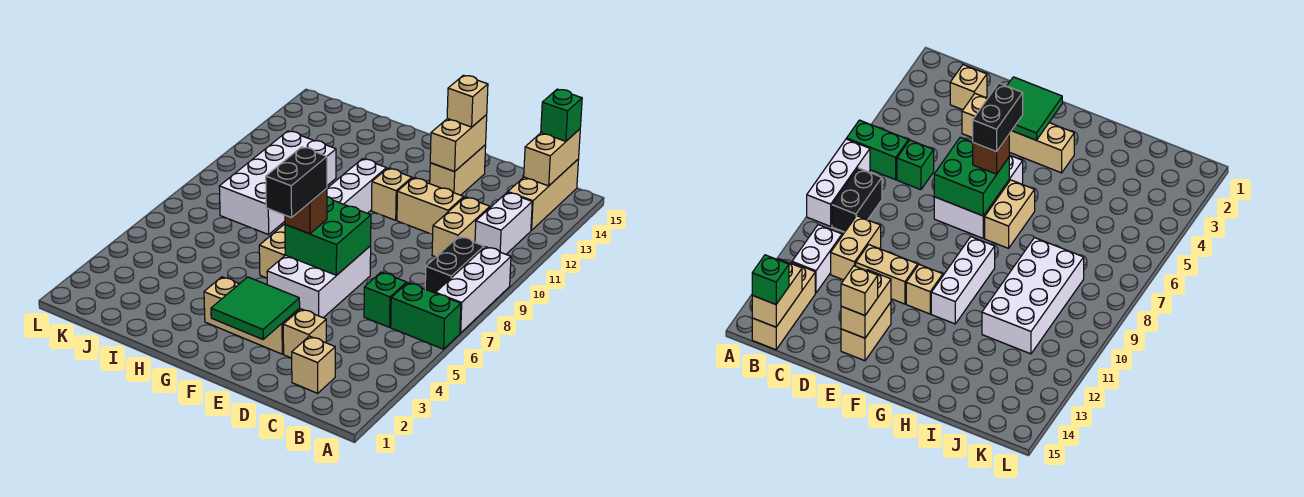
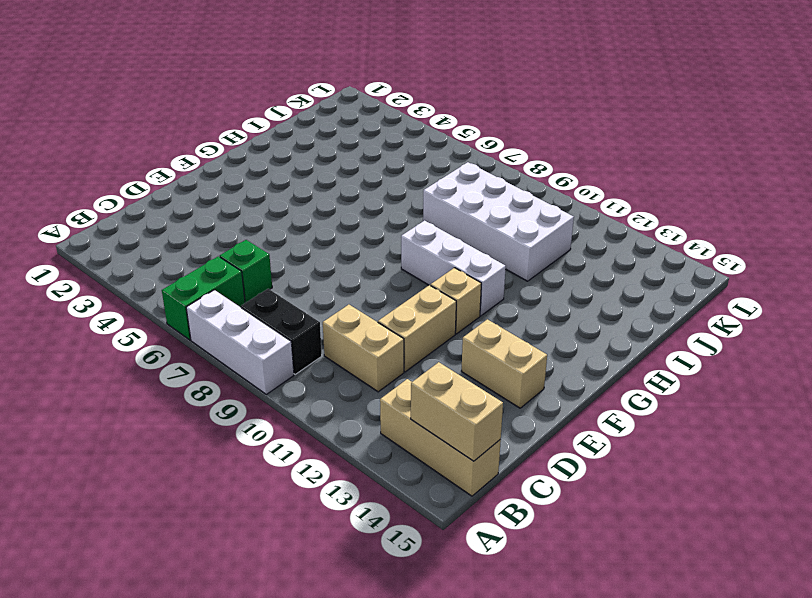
none -> white brick B11:B12 level 1
none -> tan brick C2 level 1
none -> tan brick D3 level 1

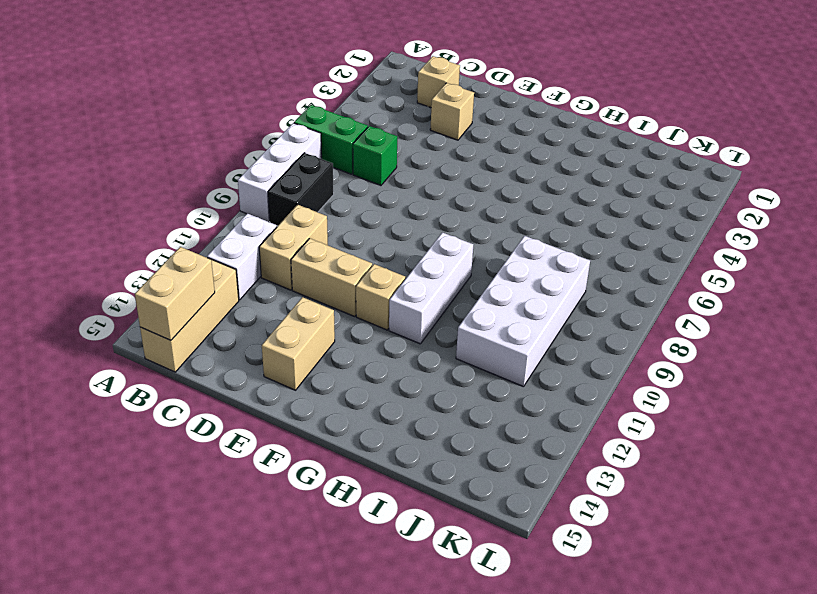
none -> tan brick E3:G3 level 1
none -> white brick E5:F7 level 1
none -> tan brick G6:G7 level 1

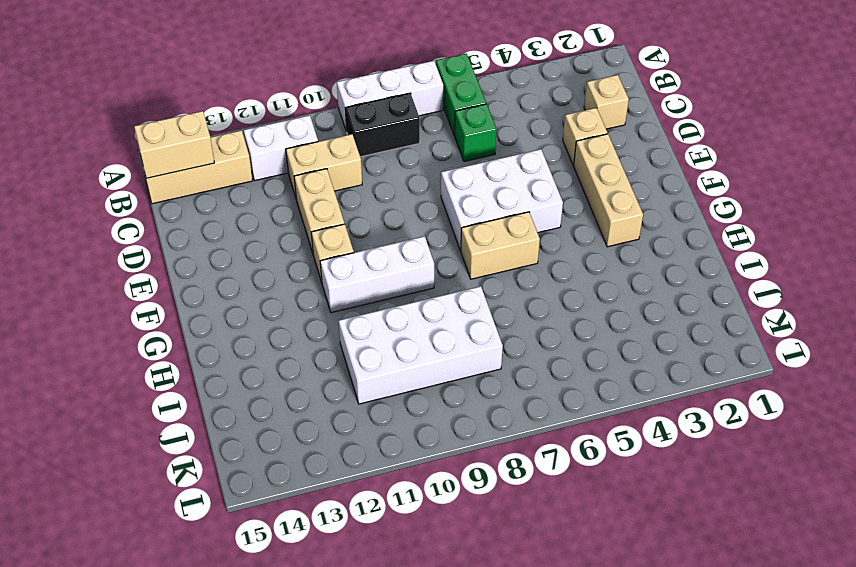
none -> tan brick E13:E14 level 1
none -> green tile E2:F3 level 2
none -> green brick E6:F7 level 2

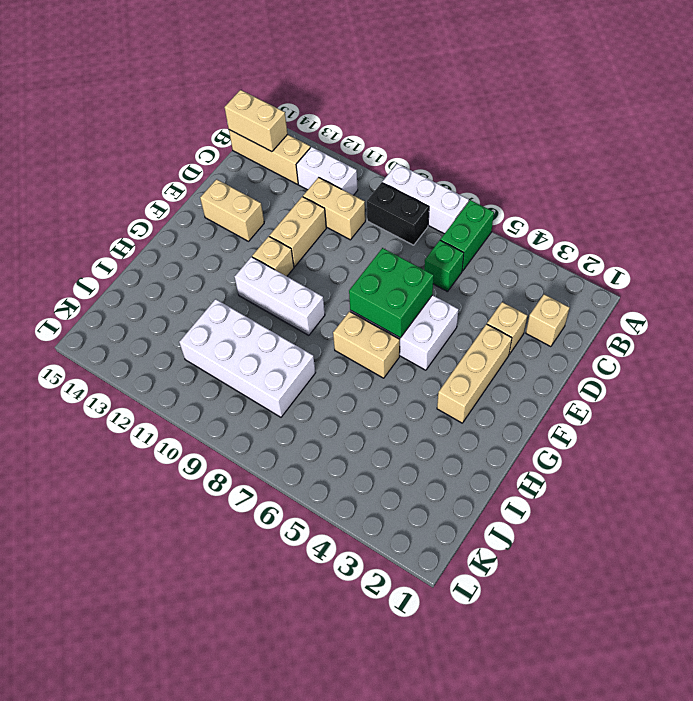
none -> green tile E2:F3 level 2
none -> tan brick E13:E14 level 2
none -> green brick B15 level 3

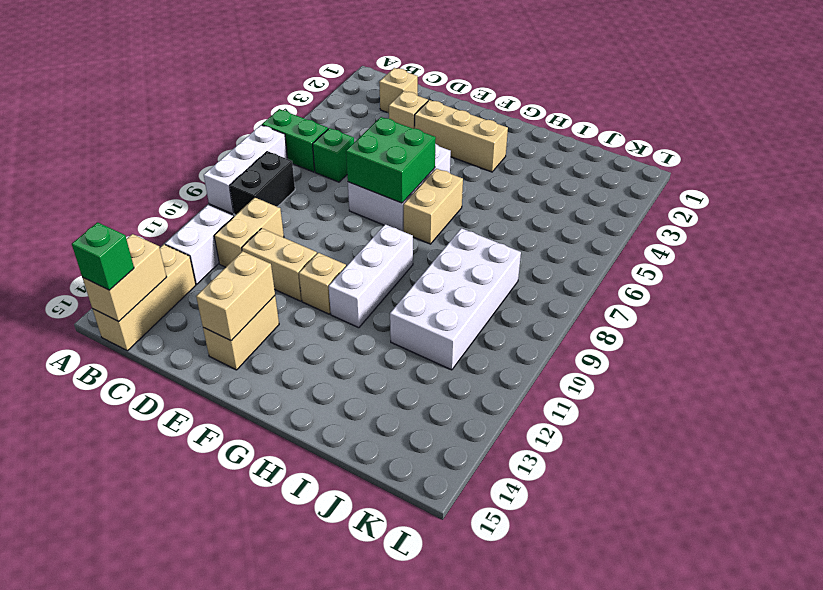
none -> green tile E2:F3 level 2
none -> tan brick E14 level 3
none -> brown brick F6 level 3

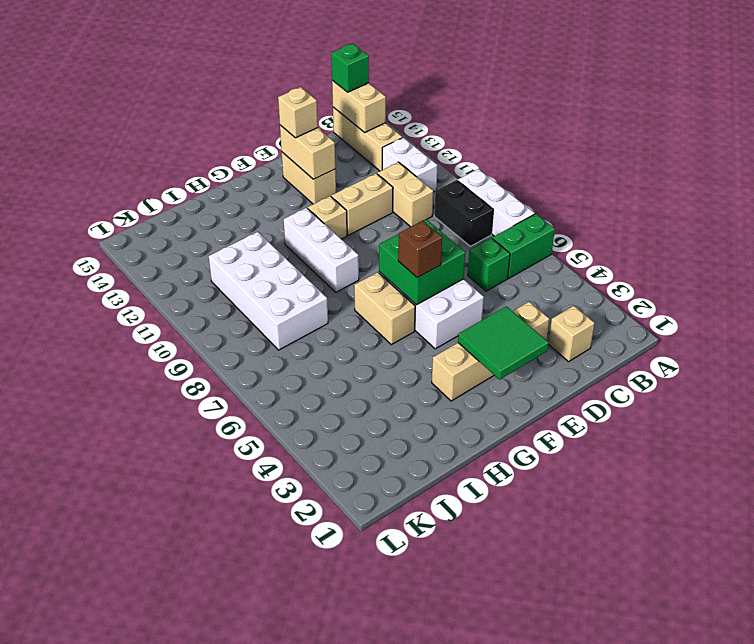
none -> black brick F5:F6 level 4

